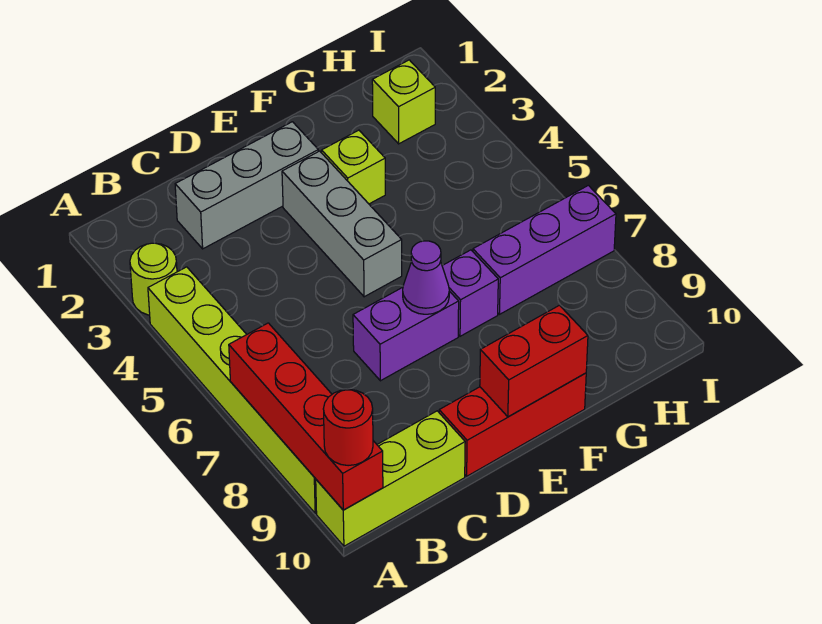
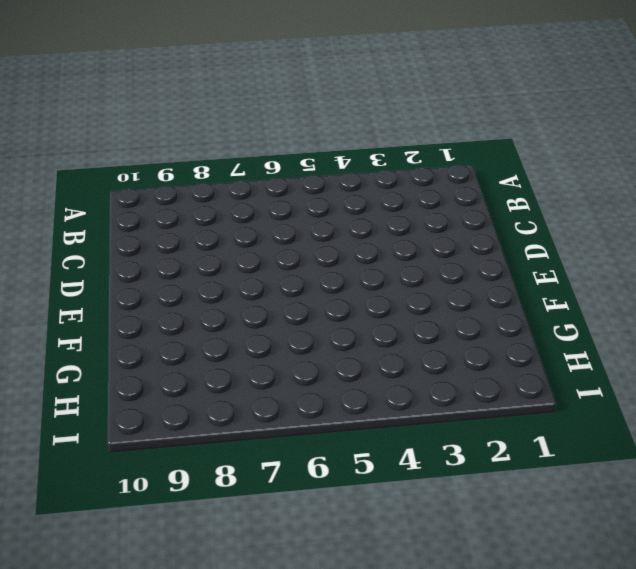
none -> lime round brick A3 level 1
none -> lime brick A4:A9 level 1
none -> lime brick A10:C10 level 1

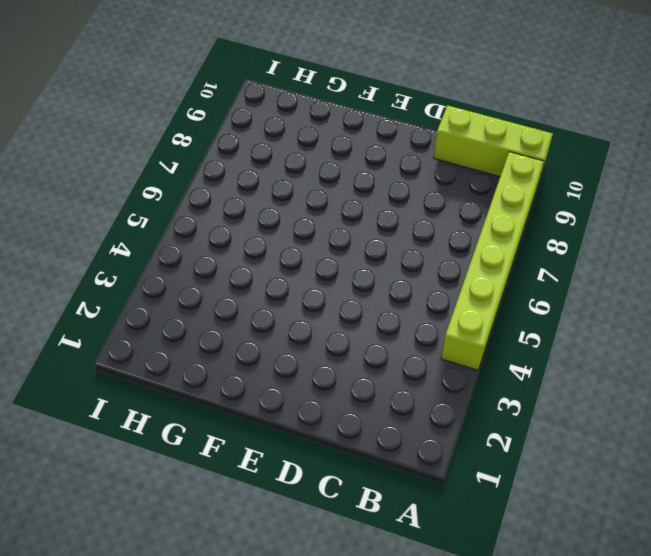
none -> lime round brick A3 level 1
none -> grey brick C2:E2 level 1
none -> purple brick D7:E7 level 1

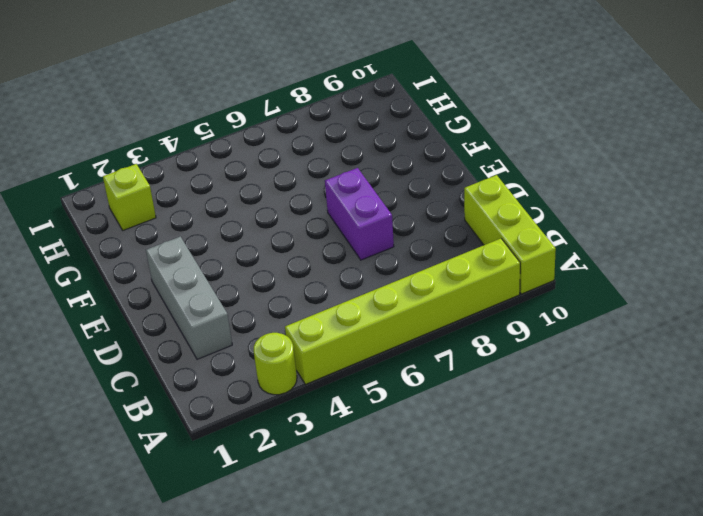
none -> red brick D10:F10 level 1
none -> grey brick E3:E5 level 1
none -> lime brick F3 level 1

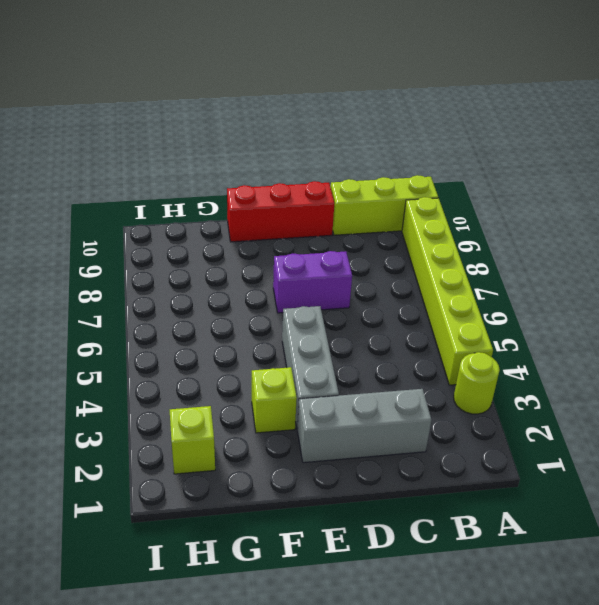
none -> purple brick F7 level 1
none -> purple brick G7:I7 level 1
none -> red brick A7:A10 level 2

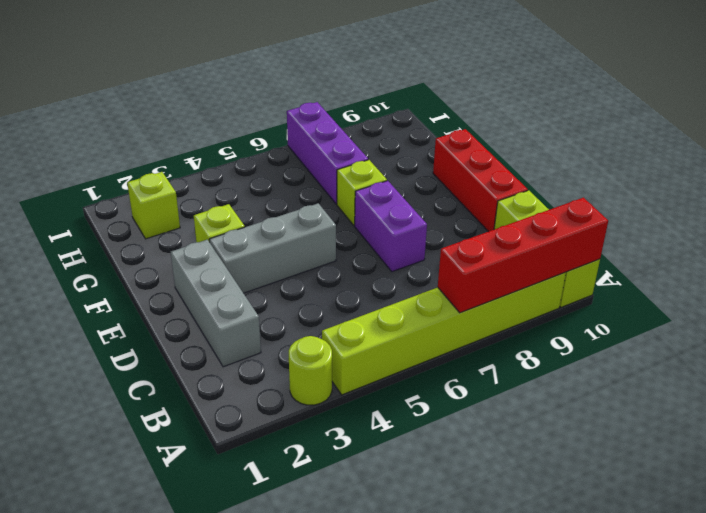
lime brick F7 level 1 -> purple brick F7 level 1
none -> purple cone E7 level 2
none -> red brick E10:F10 level 2
none -> red round brick A10 level 3

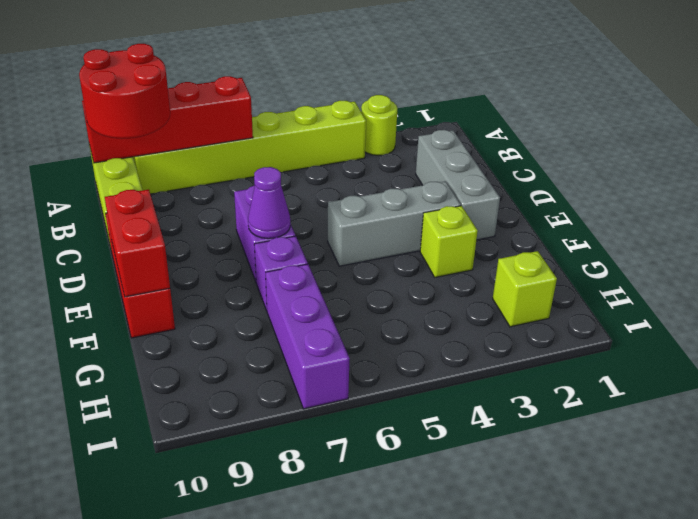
red round brick A9:B10 level 3 -> red round brick A10 level 3

